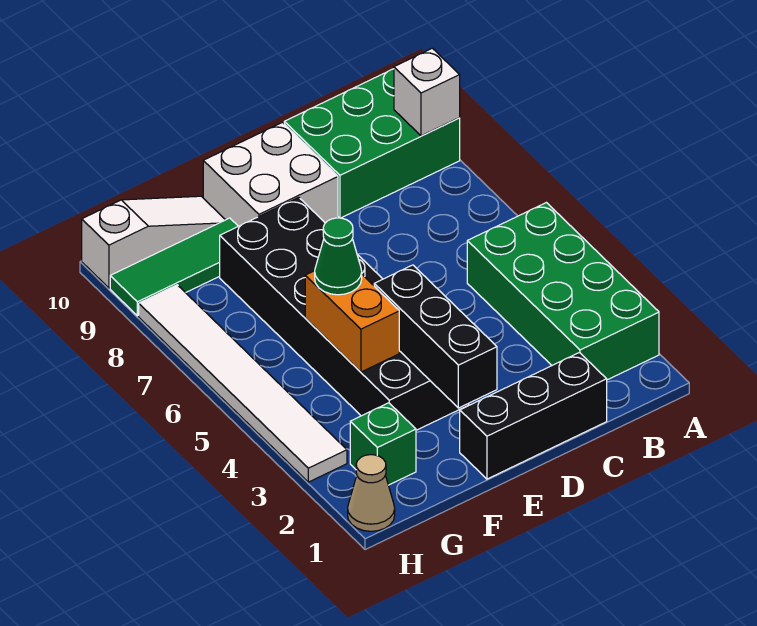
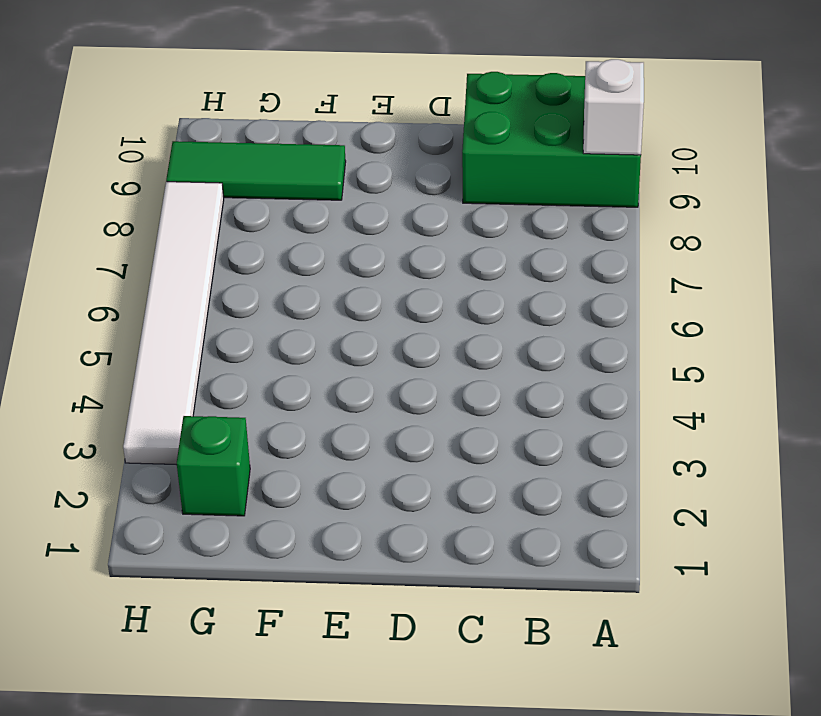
none -> green brick A2:B5 level 1
none -> black brick C1:E1 level 1
none -> white brick D9:E10 level 1

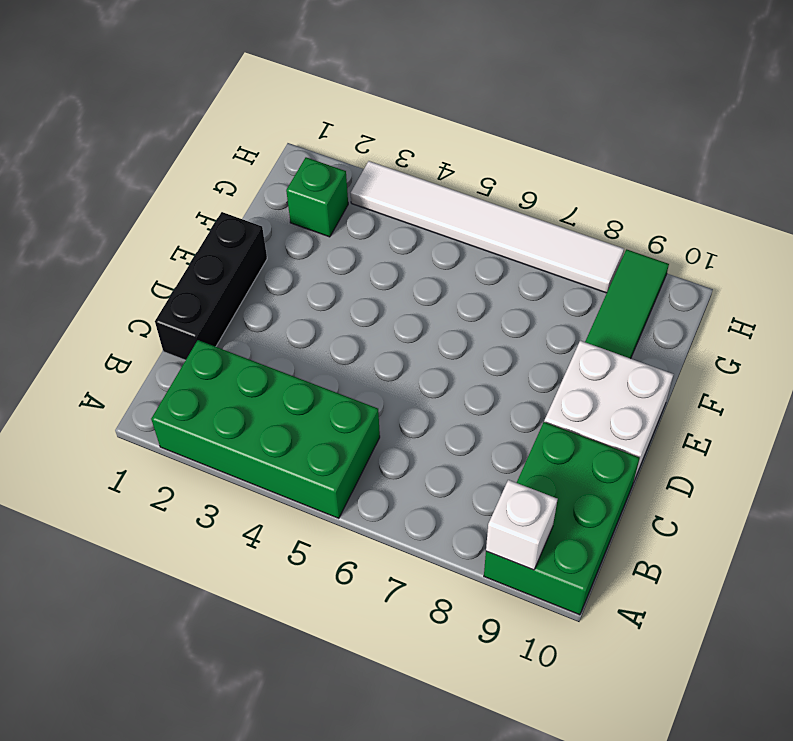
none -> black brick E3:F8 level 1
none -> white slope F10:H10 level 1 top H
none -> tan cone H1 level 1

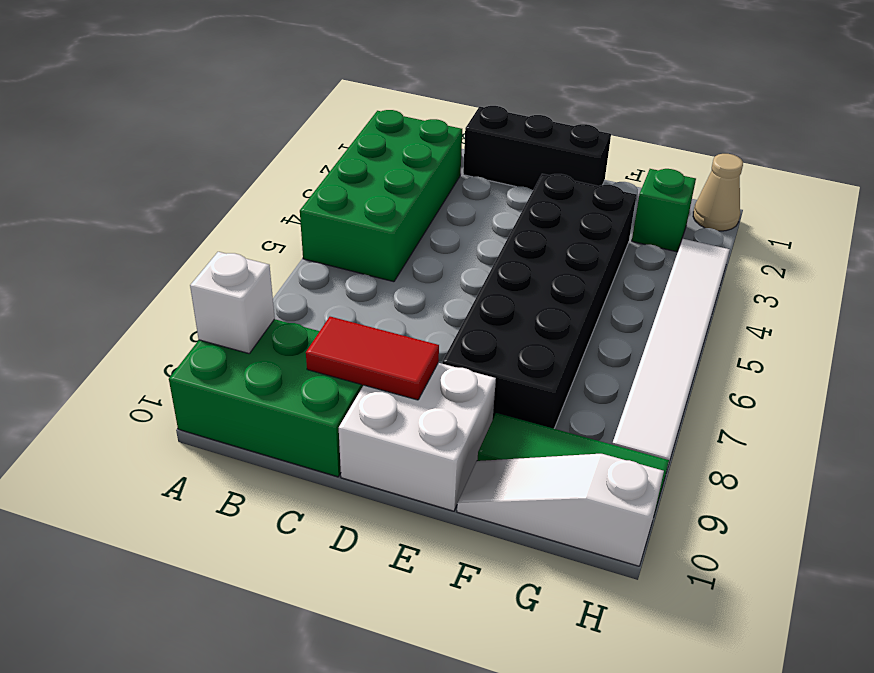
red tile C9:D9 level 2 -> none
none -> black brick E2:E4 level 2
none -> orange brick F4:F5 level 2
none -> green cone F5 level 3

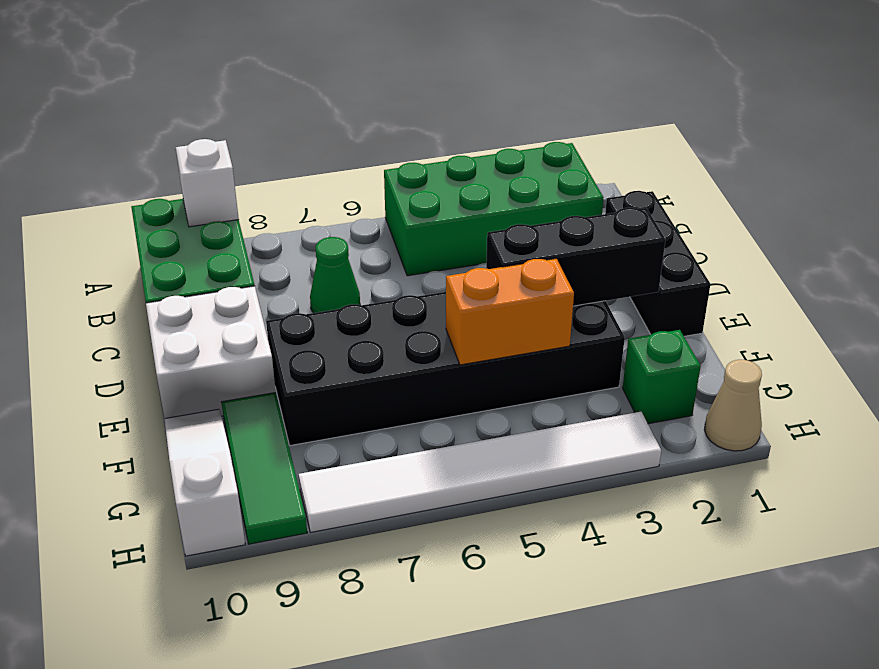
green cone C7 level 1 -> green cone F5 level 3

